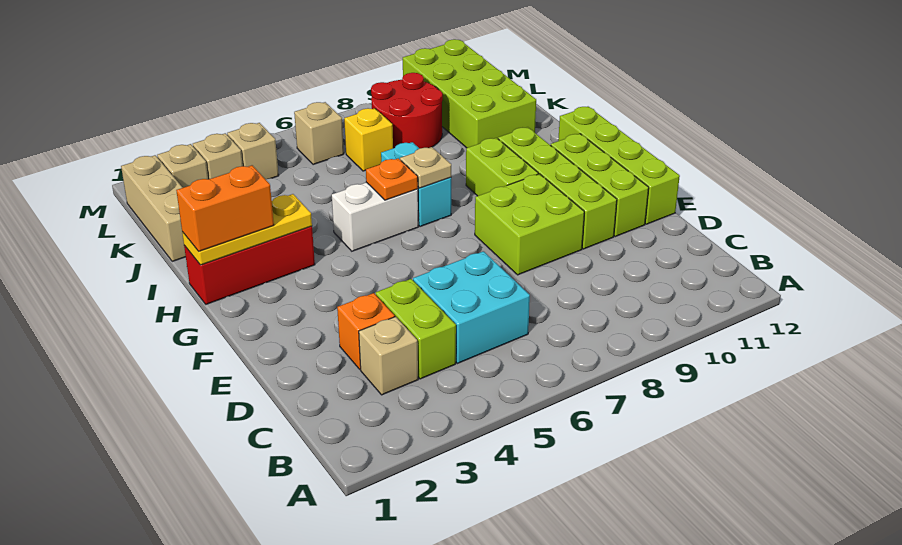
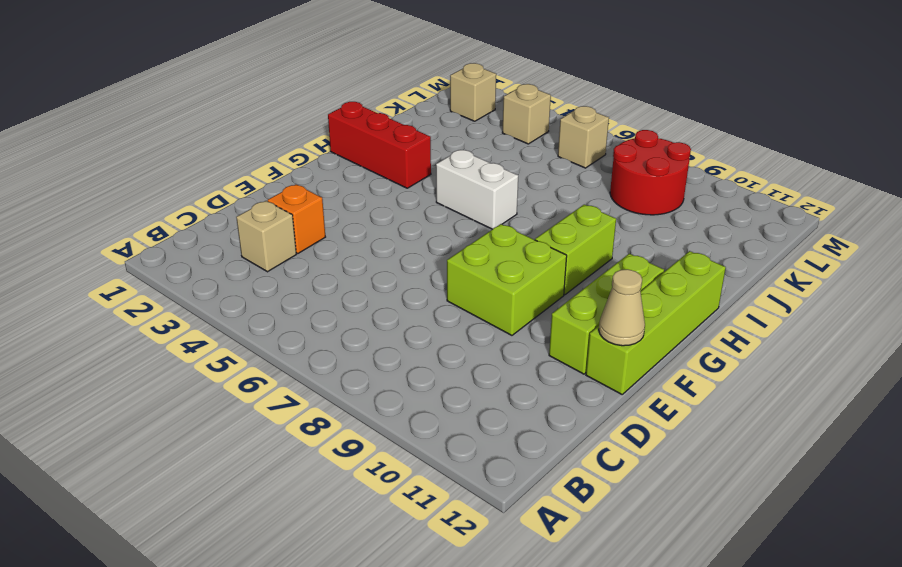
tan cone E12 level 2 -> none
none -> lime brick C4:D4 level 1
none -> cyan brick C5:D6 level 1
none -> lime brick E10:H10 level 1

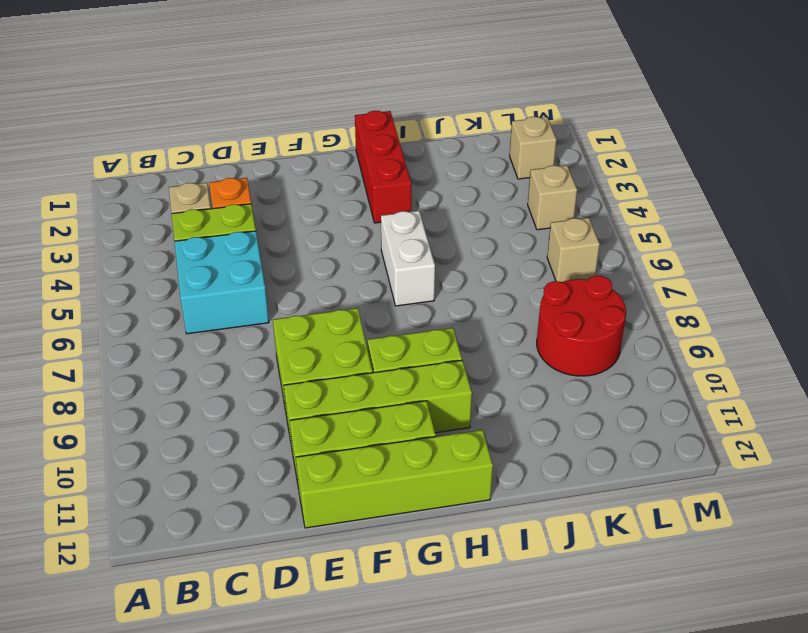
none -> cyan brick H7:I7 level 1
none -> tan brick J1:L1 level 1
none -> lime brick J10:M11 level 1

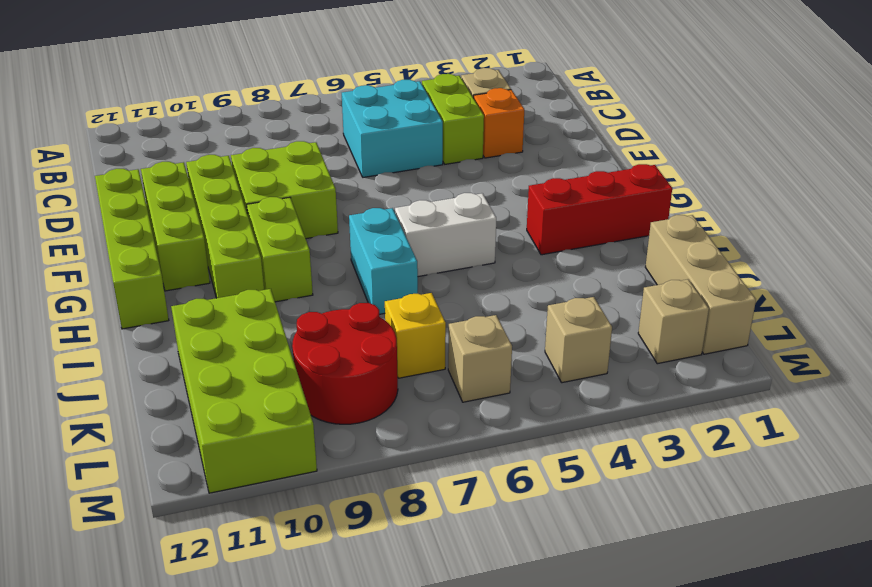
none -> tan brick L3 level 1
none -> yellow plate H1:H3 level 2
none -> orange plate H6 level 2

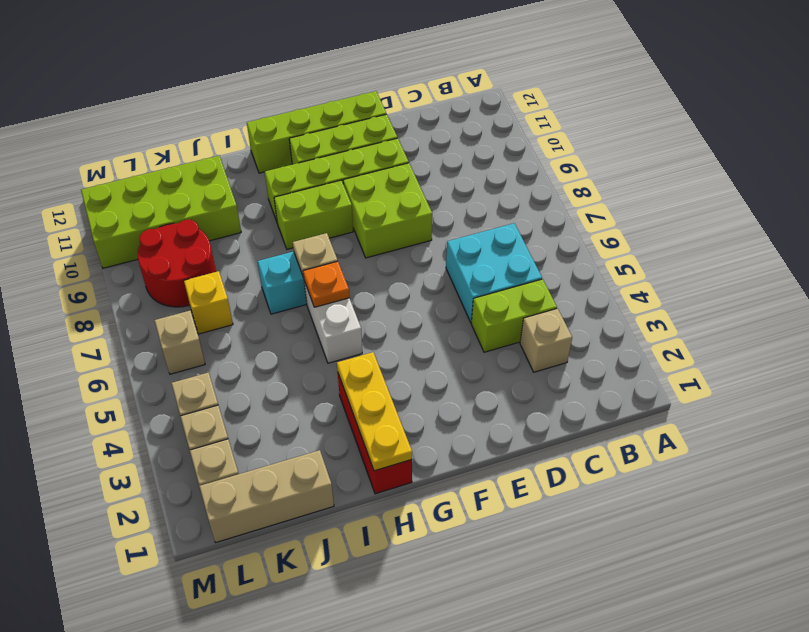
none -> orange brick D3 level 1
none -> orange brick H1:H2 level 3

